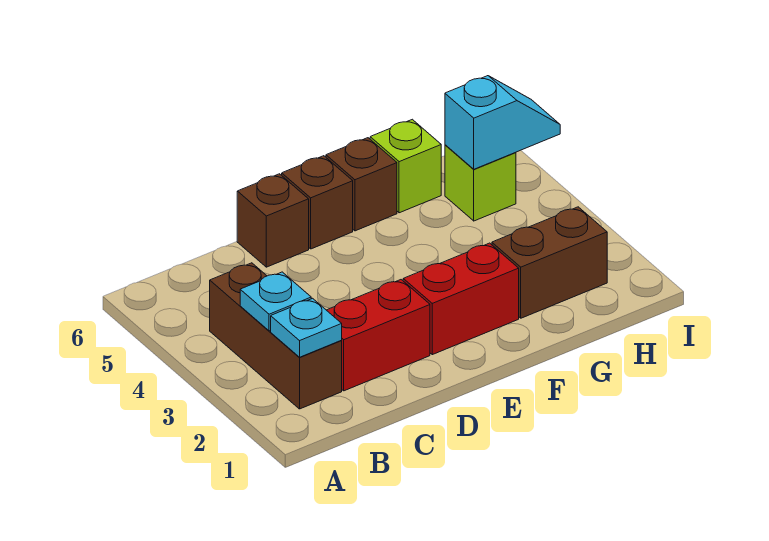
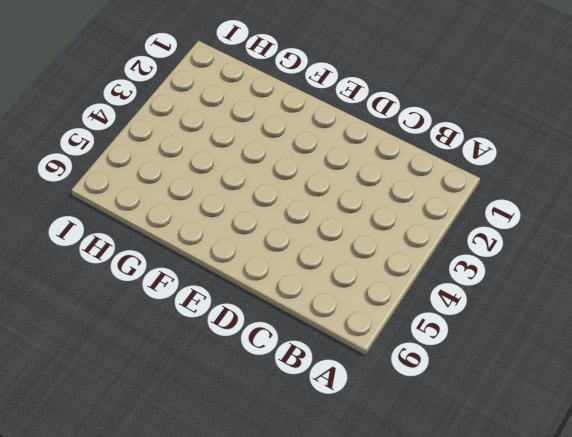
none -> brown brick B2:B4 level 1
none -> red brick C2:D2 level 1
none -> brown brick D6 level 1

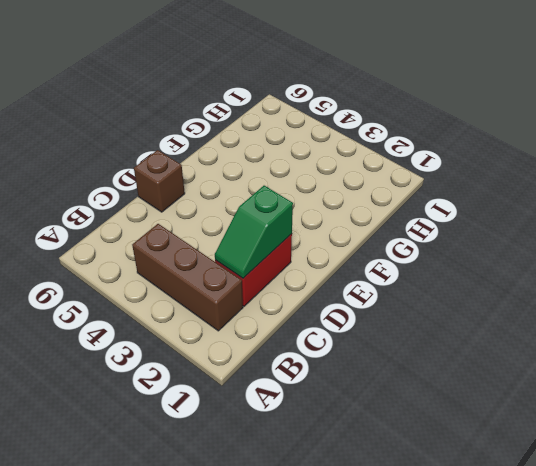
green slope C2:D2 level 2 top D -> none
none -> red brick E2:F2 level 1
none -> brown brick E6 level 1
none -> brown brick F6 level 1

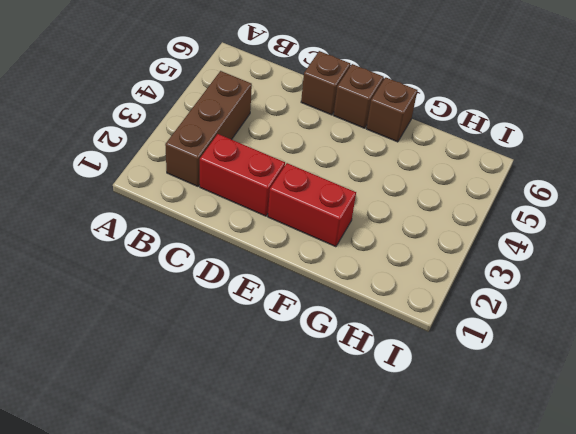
none -> brown brick G2:H2 level 1
none -> lime brick G6 level 1
none -> lime brick H5 level 1

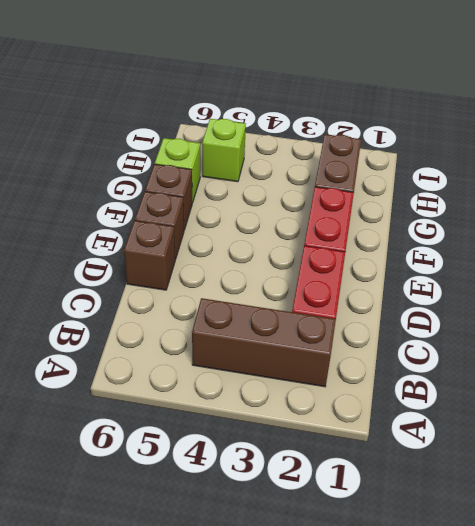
none -> cyan plate B2 level 2
none -> cyan plate B3 level 2
none -> cyan slope H5:I5 level 2 top H

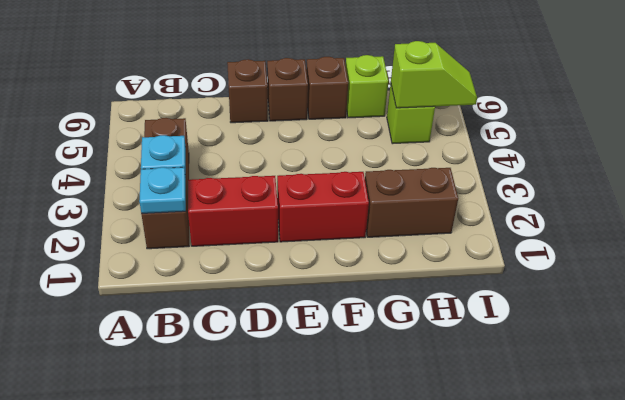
lime slope H5:I5 level 2 top H -> cyan slope H5:I5 level 2 top H

